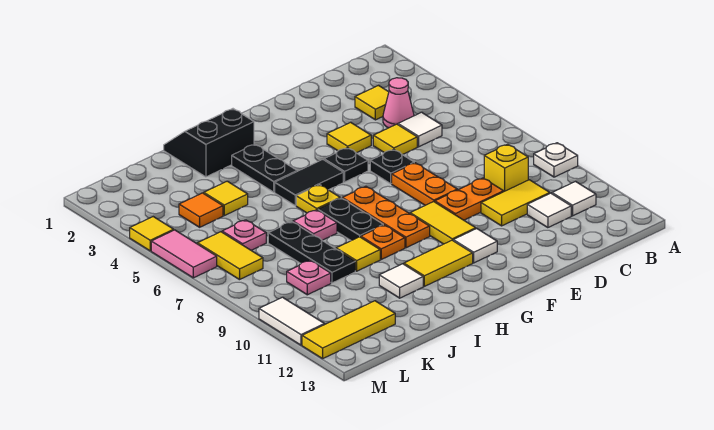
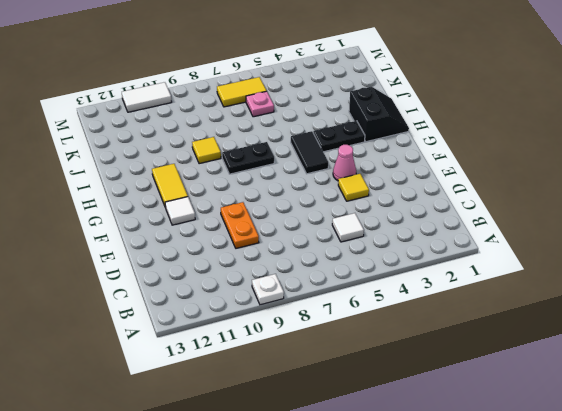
pink cone F4 level 1 -> pink cone C4 level 1
none -> white tile B11 level 1
none -> yellow tile C3 level 1
none -> yellow brick C9 level 1
none -> yellow tile C10:D10 level 1

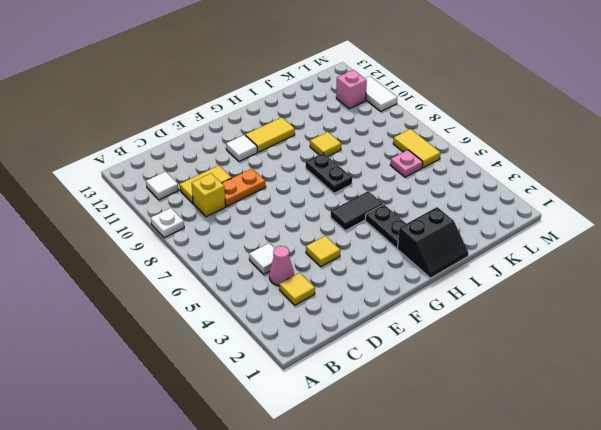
pink brick L11 level 1 -> none
none -> white tile C11 level 1
none -> yellow tile D5 level 1
none -> black plate E6 level 1
none -> orange plate E7:E8 level 1

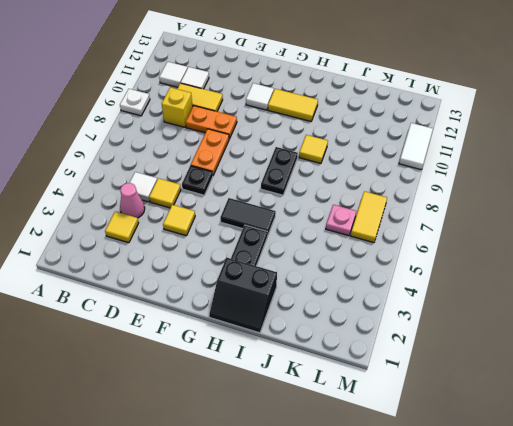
none -> black plate F5 level 1
none -> yellow tile F9:F10 level 1
none -> orange plate G7:G9 level 1
none -> yellow plate H6 level 1

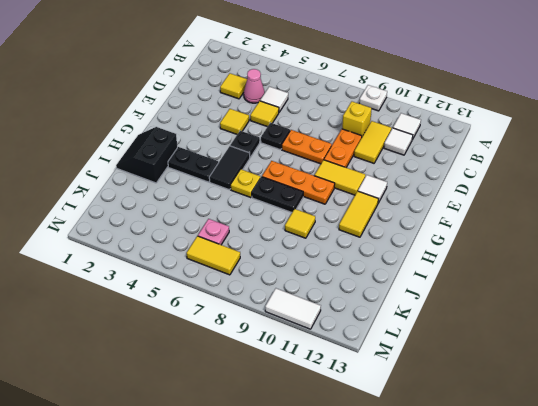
none -> orange plate H9 level 1
none -> pink plate I7 level 1
none -> white tile I11 level 1
none -> yellow tile J4 level 1

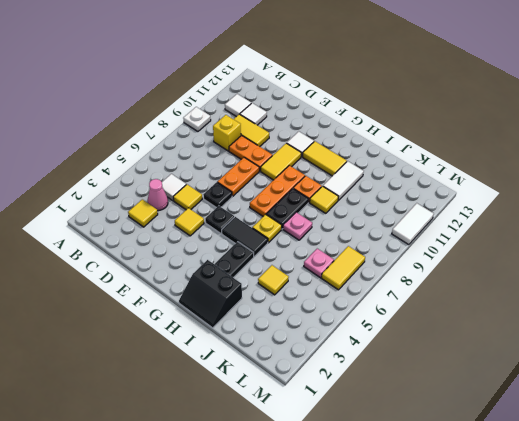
white tile I10:I11 level 1 -> white tile I11 level 1
none -> black plate J7:J9 level 1
none -> orange tile K4 level 1
none -> pink plate K9 level 1
none -> yellow tile K12:M12 level 1

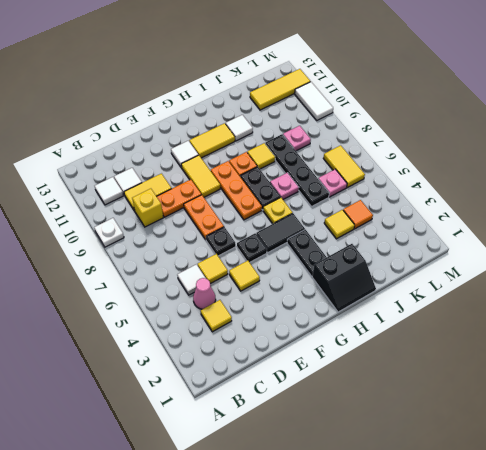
black plate J6:J9 level 1 -> black plate J7:J9 level 1
none -> yellow tile M4 level 1
none -> pink tile M5:M6 level 1

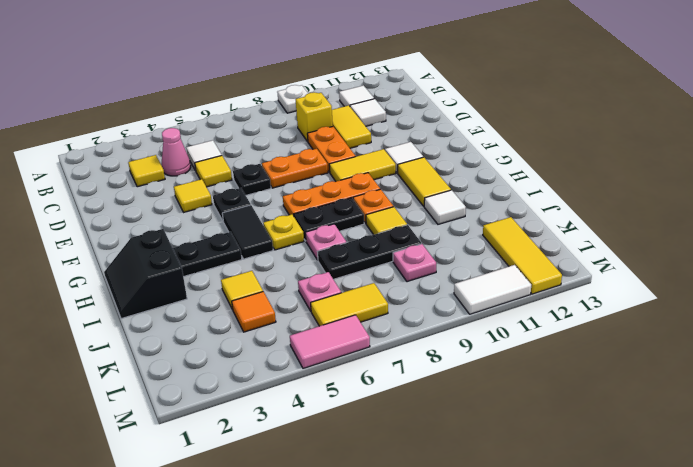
none -> yellow tile M4 level 1

